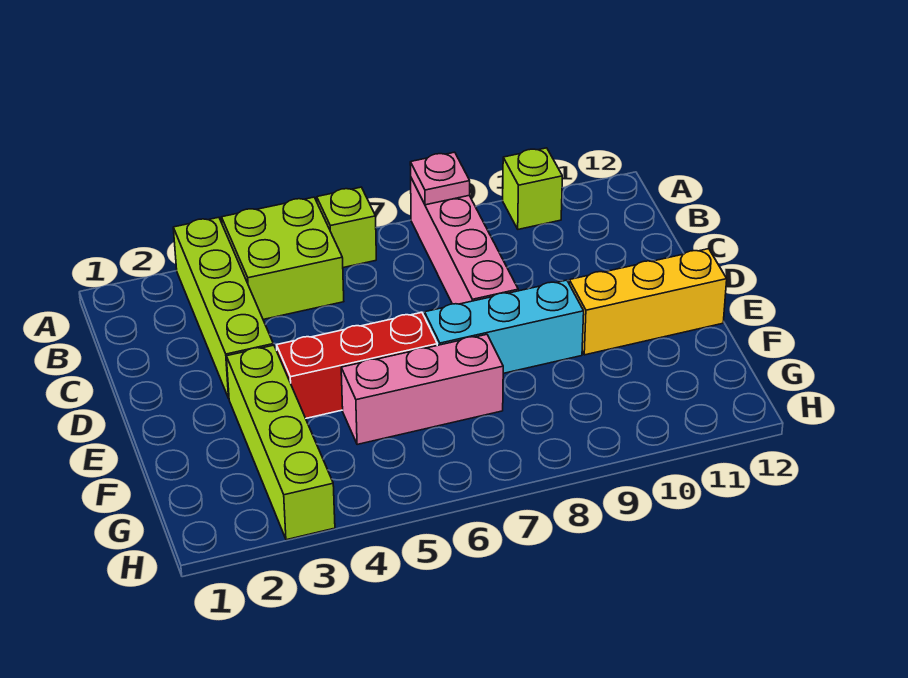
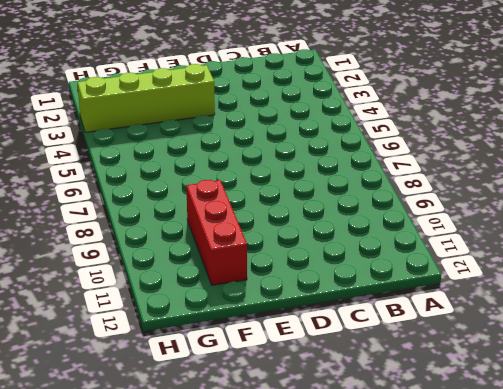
red brick F9:F11 level 1 -> red brick E4:E6 level 1
none -> lime brick A3:D3 level 1
none -> lime brick A4:B5 level 1

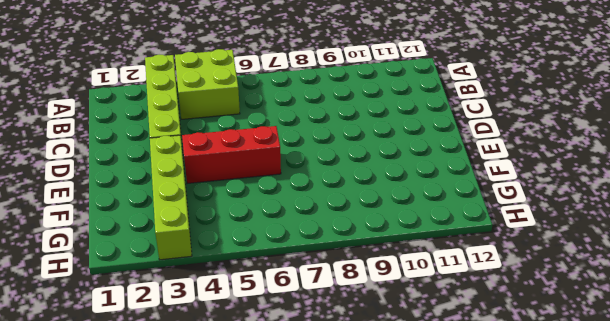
none -> lime brick A6 level 1
none -> pink brick A8:D8 level 1

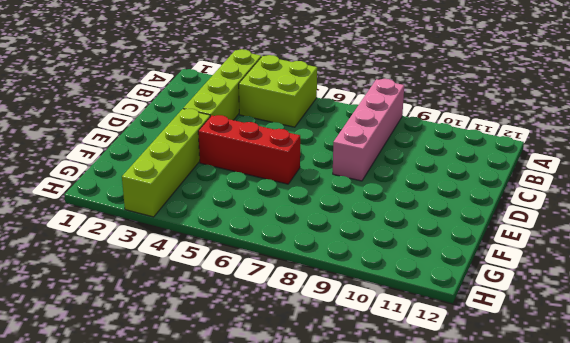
none -> lime brick A6 level 1
none -> lime brick A10 level 1

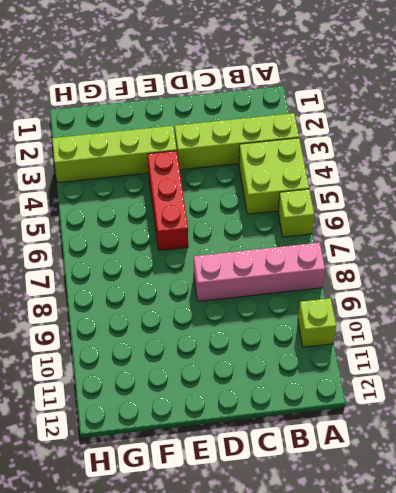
none -> cyan brick E7:E9 level 1
none -> yellow brick E10:E12 level 1

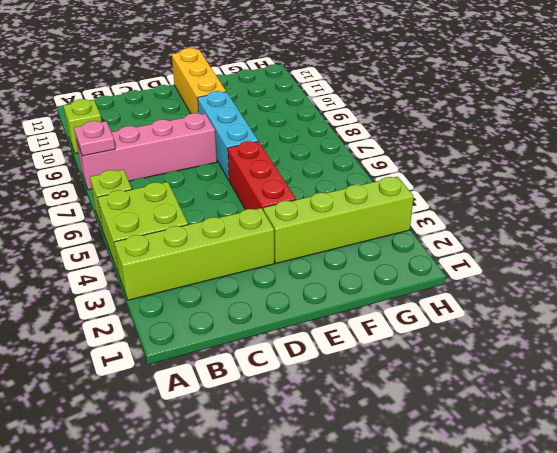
none -> pink brick F5:F7 level 1

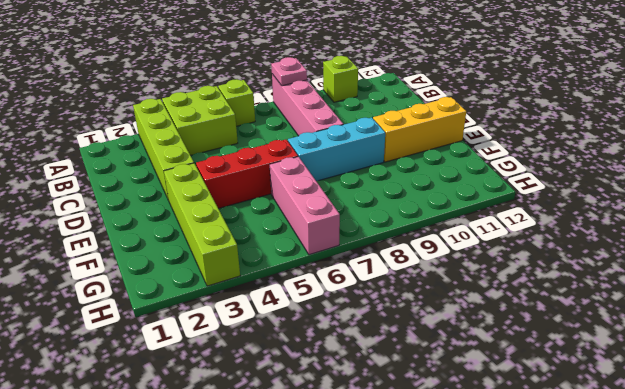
pink brick F6:H6 level 1 -> pink brick F5:F7 level 1

